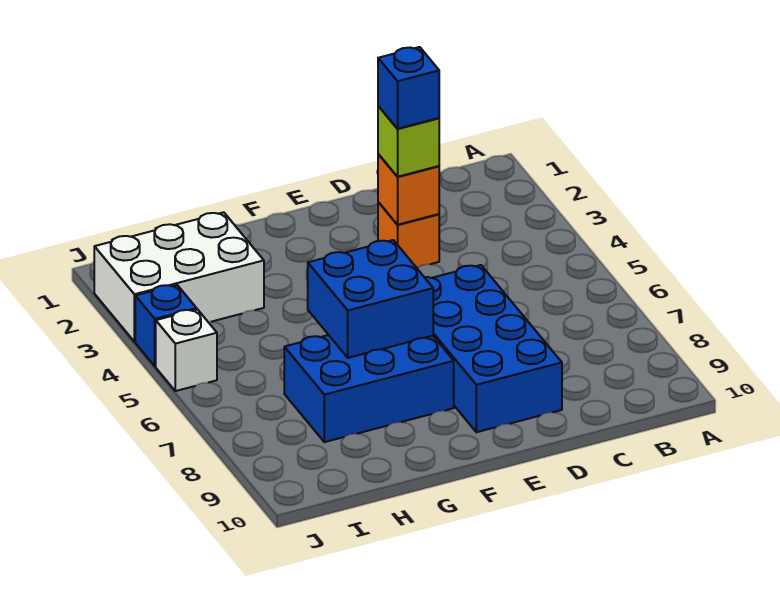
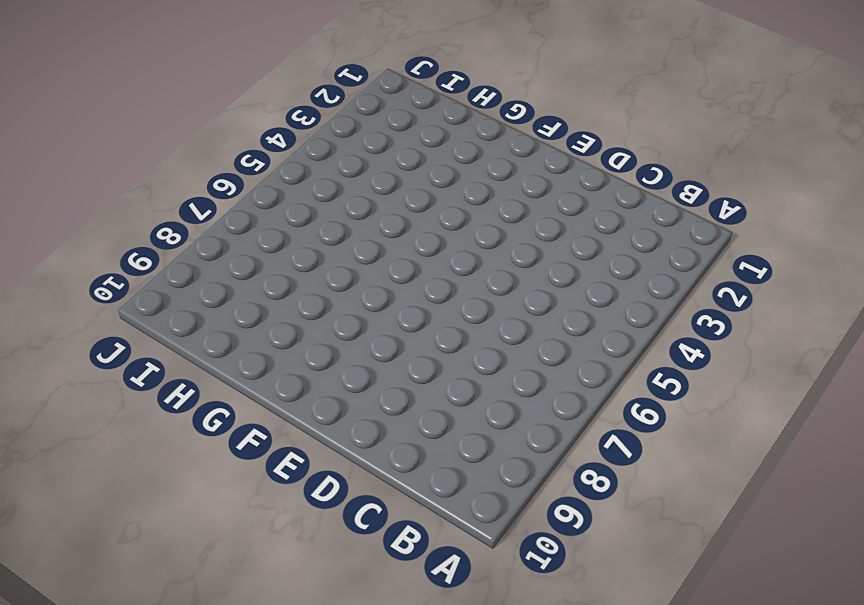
none -> orange brick D3 level 1
none -> blue brick D6:E9 level 1

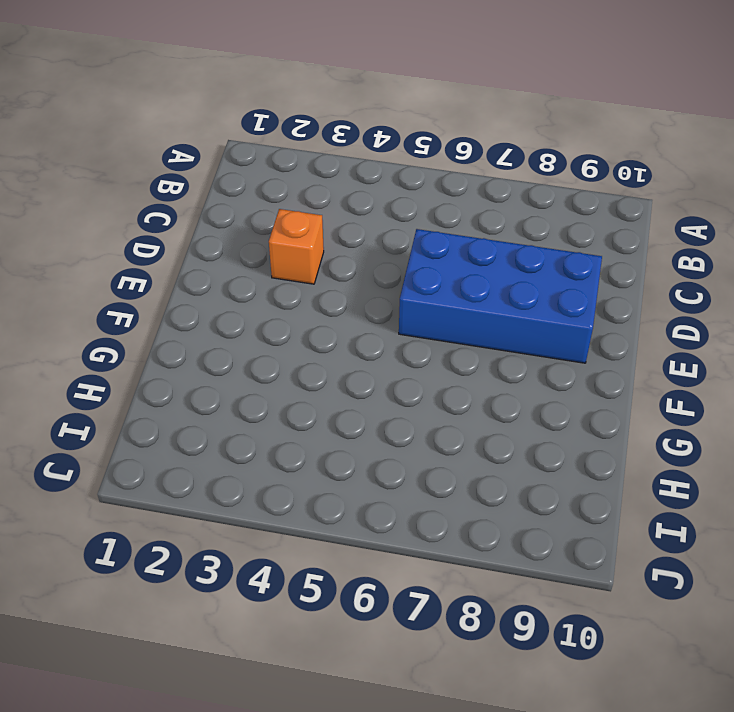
none -> blue brick F7:H8 level 1
none -> white brick H2:J3 level 1

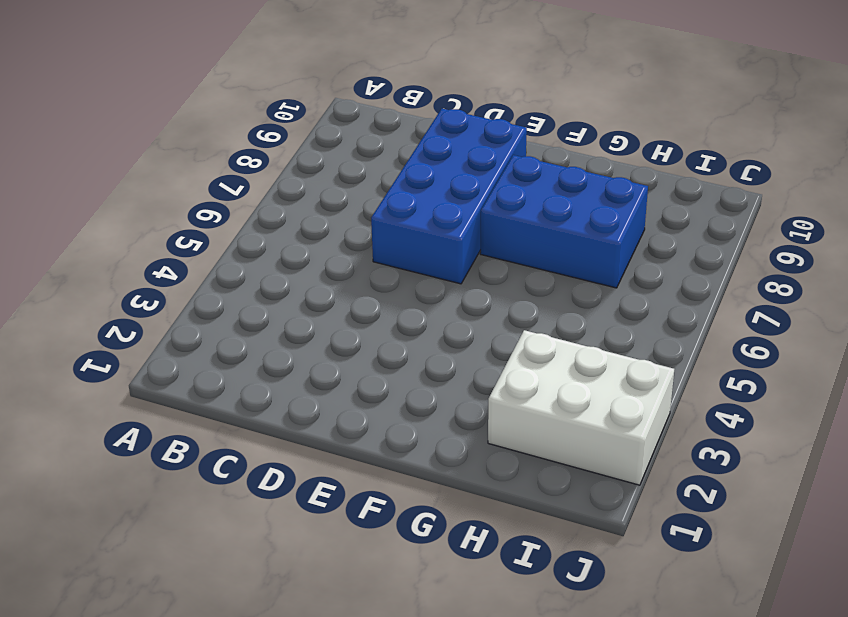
none -> orange brick D3 level 1
none -> blue brick J4 level 1

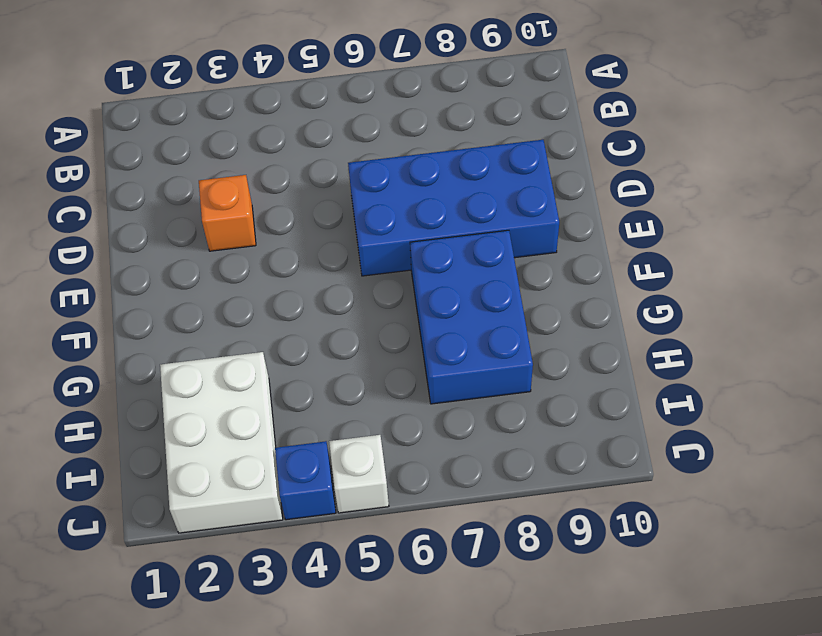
none -> orange brick D3 level 2
none -> blue brick F6:G7 level 2

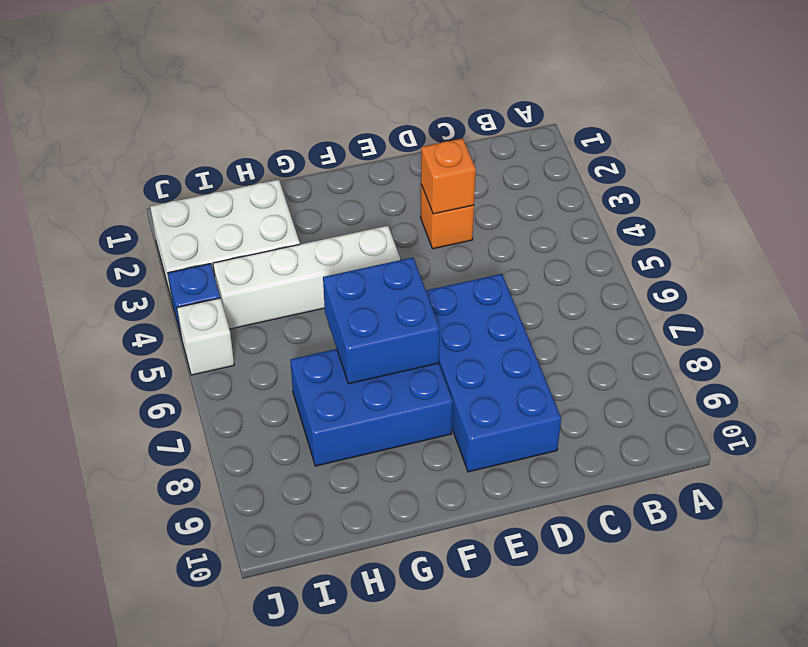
white brick F4:I4 level 1 -> none
none -> lime brick D3 level 3
none -> blue brick D3 level 4

